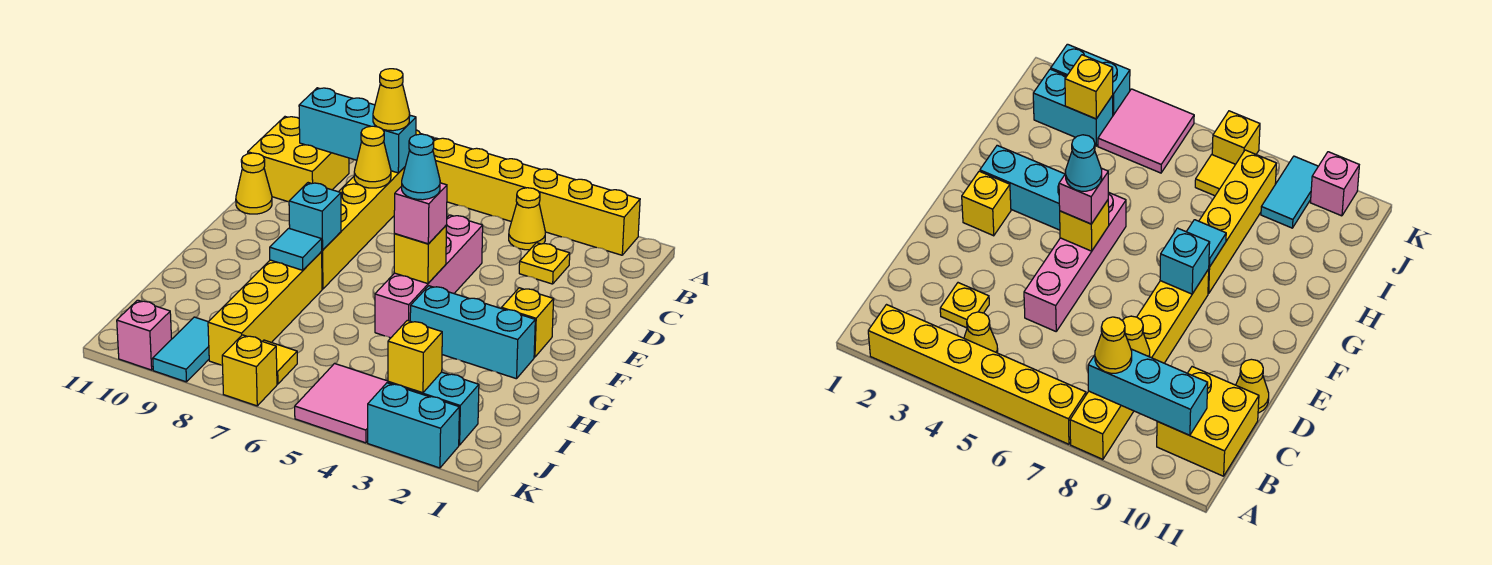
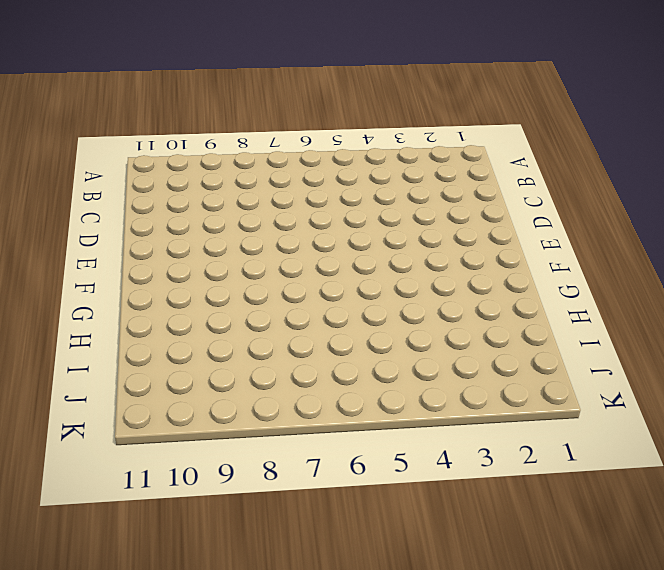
none -> yellow brick A2:A7 level 1
none -> yellow brick A8:F8 level 1
none -> yellow cone B4 level 1

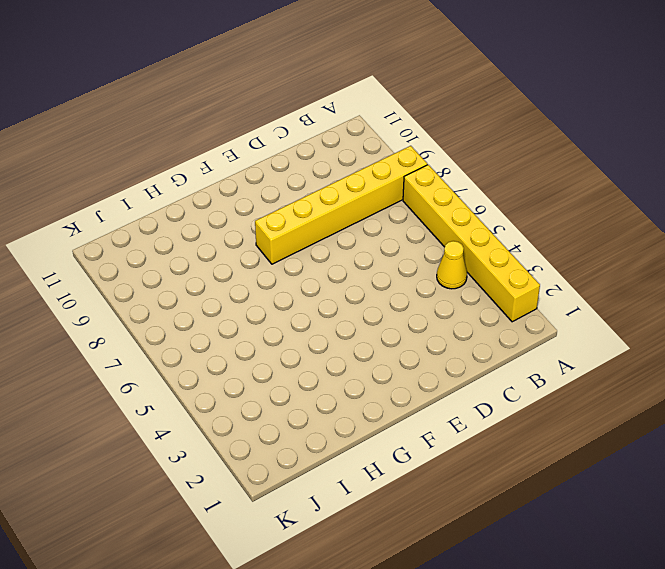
none -> yellow brick B10:C11 level 1
none -> yellow plate C3 level 1
none -> pink brick D5:G5 level 1

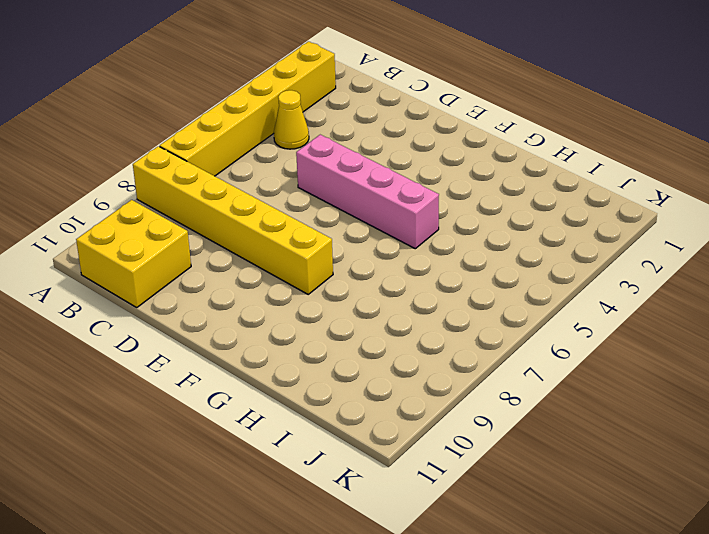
none -> yellow plate C3 level 1
none -> yellow cone D11 level 1
none -> yellow brick F2 level 1

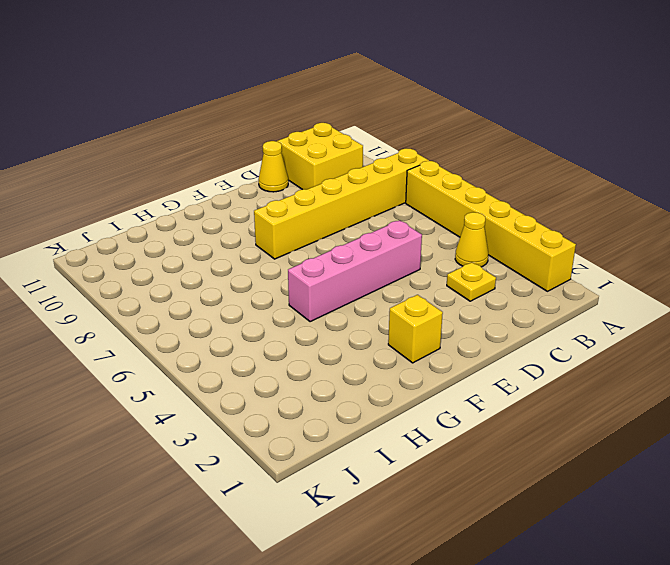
none -> cyan brick G2:G4 level 1
none -> yellow brick G8:J8 level 1
none -> cyan brick J2:J3 level 1

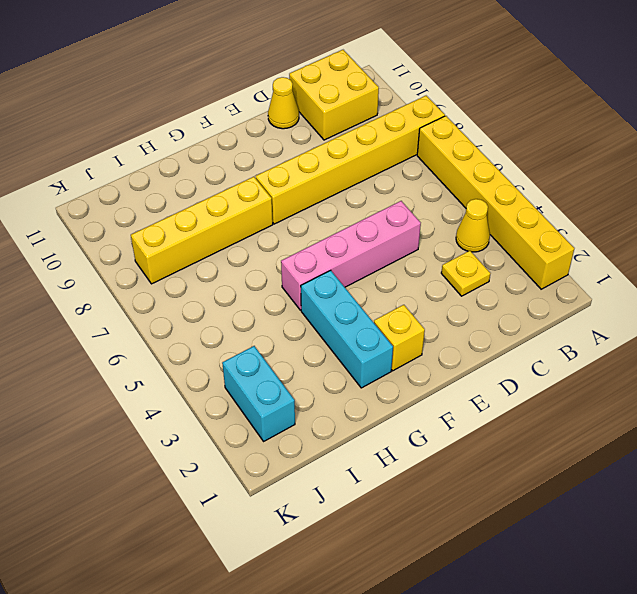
none -> pink tile J4:K5 level 1
none -> yellow tile J7 level 1
none -> cyan tile J9:K9 level 1

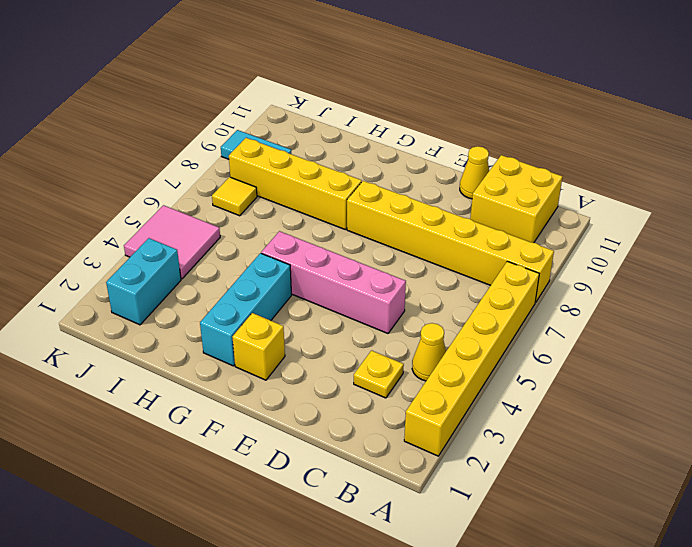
none -> cyan brick K2:K3 level 1
none -> yellow brick K7 level 1
none -> pink brick K10 level 1

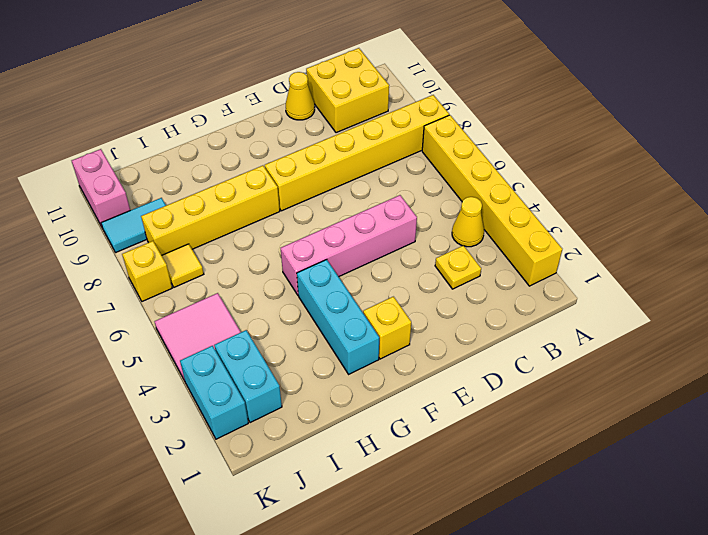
pink brick K10:K11 level 1 -> pink brick K10 level 1
none -> cyan brick B8:B10 level 2
none -> yellow cone C8 level 2
none -> yellow brick F5 level 2

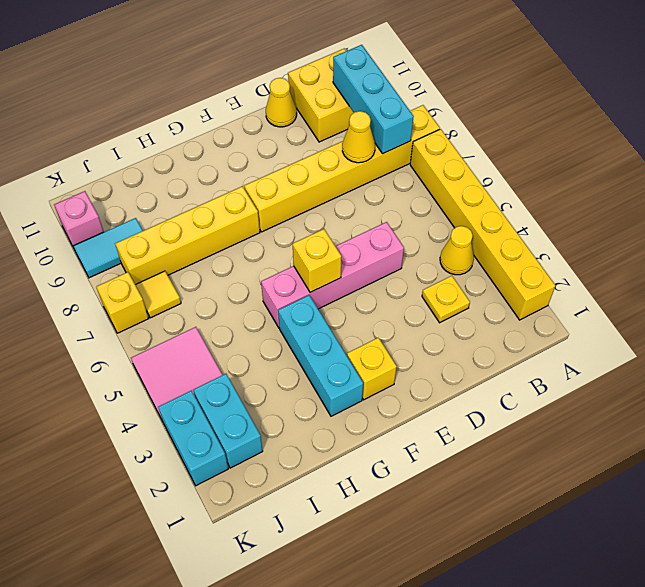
none -> cyan brick F8 level 2
none -> cyan tile G8 level 2
none -> yellow brick J3 level 2

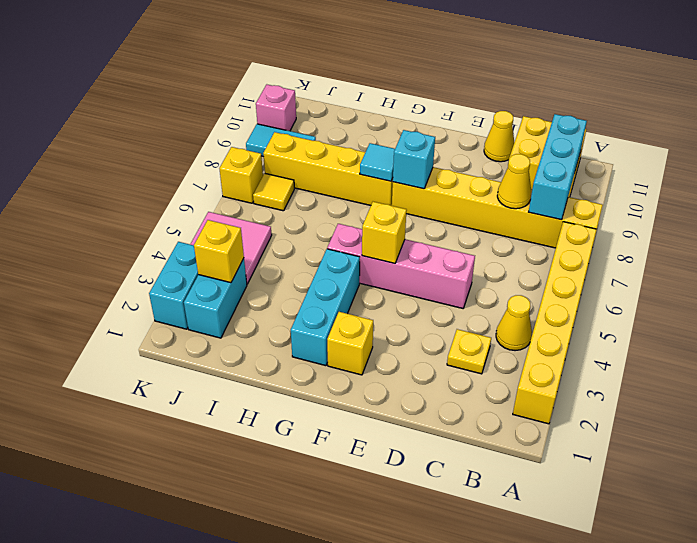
none -> yellow cone B8 level 3
none -> pink brick F5 level 3
none -> cyan cone F5 level 4

